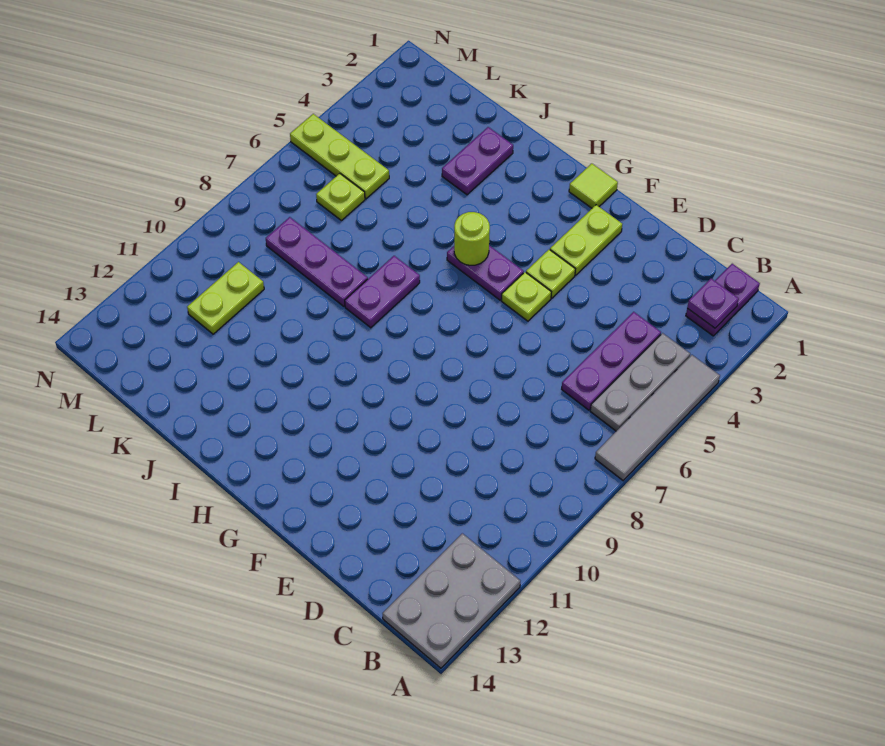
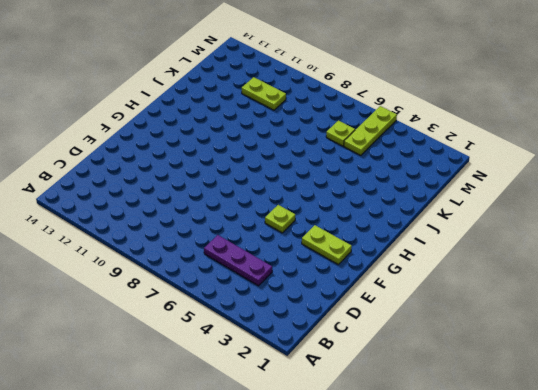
none -> grey tile A4:A7 level 1
none -> grey plate A12:B14 level 1
none -> purple plate B1:B2 level 1

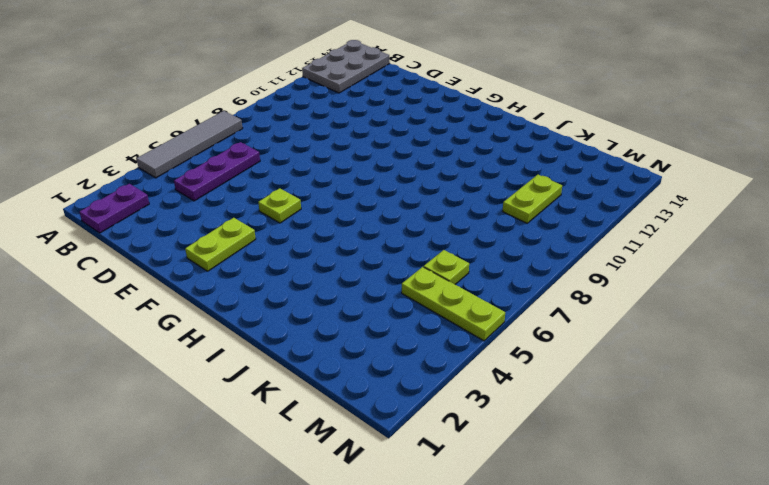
none -> grey plate B4:B6 level 1
none -> lime plate F4 level 1
none -> lime tile G1 level 1

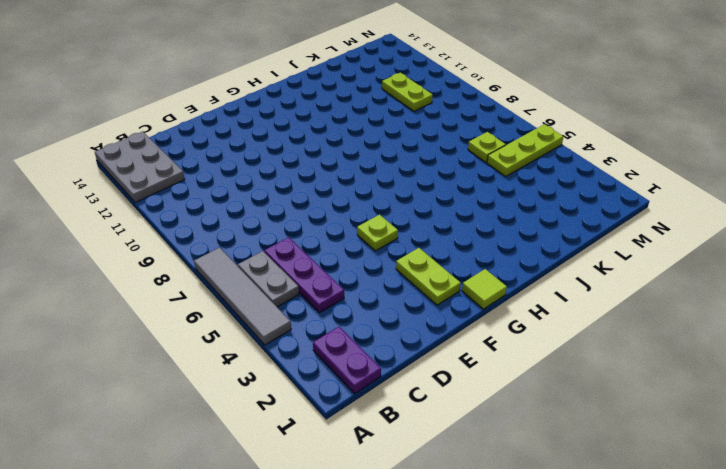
grey plate B5:B6 level 1 -> grey plate B4:B6 level 1
none -> lime plate F4 level 1
none -> purple plate G5:H5 level 1
none -> purple plate I7:I8 level 1

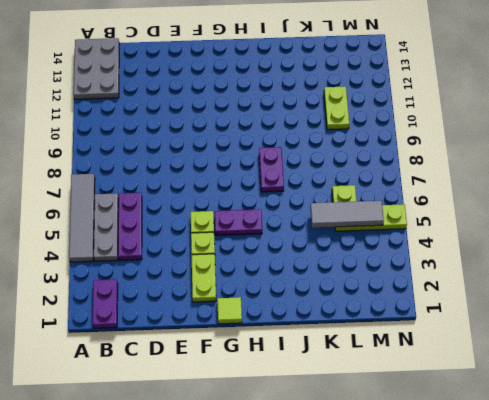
grey tile K5:M5 level 2 -> none
none -> purple plate J2:J3 level 1
none -> purple plate J8:L8 level 1
none -> purple plate B2 level 2

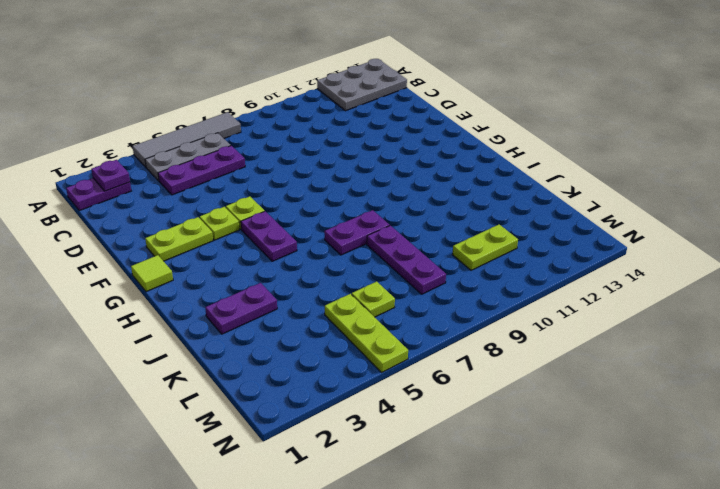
none -> lime round brick H5 level 2

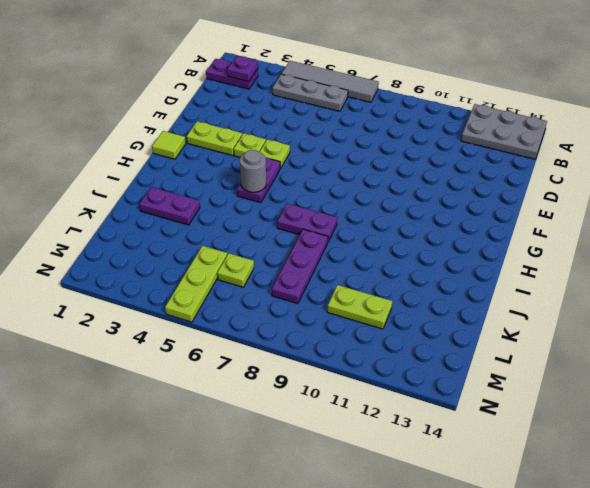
grey round brick H5 level 2 -> lime round brick H5 level 2
none -> purple plate C4:C6 level 1

